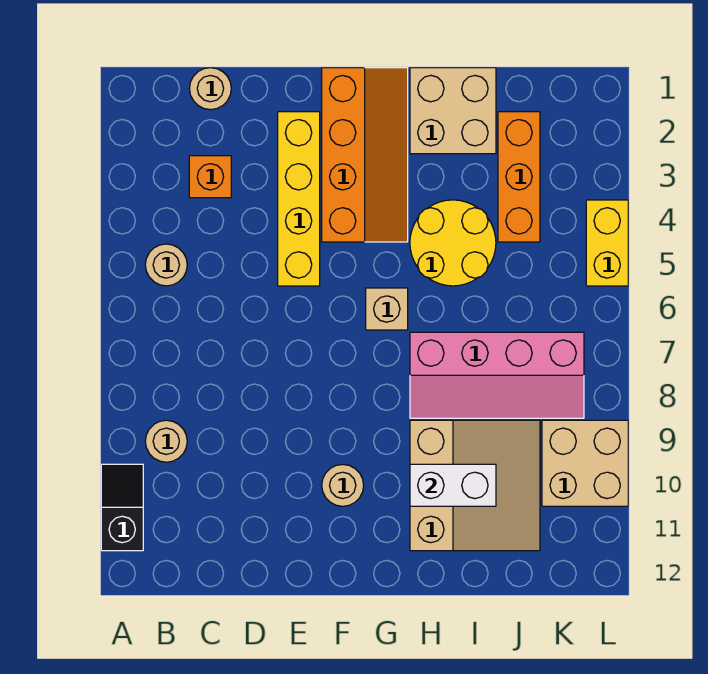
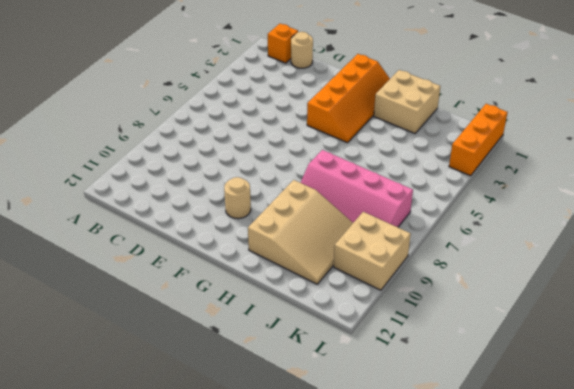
orange brick B1 level 1 -> orange brick C3 level 1
orange brick L1:L3 level 1 -> orange brick J2:J4 level 1
none -> black slope A10:A11 level 1 top 11
none -> tan round brick B5 level 1
none -> tan round brick B9 level 1

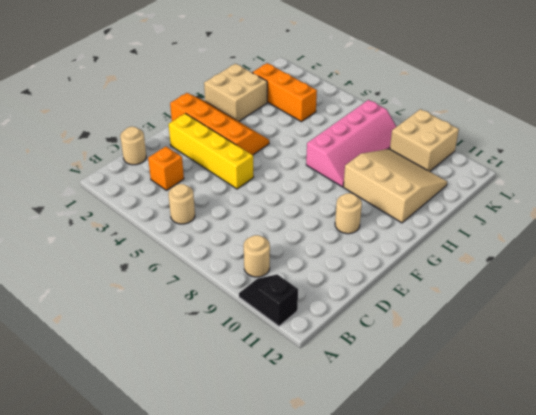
none -> tan brick G6 level 1
none -> yellow round brick H4:I5 level 1
none -> yellow brick L4:L5 level 1

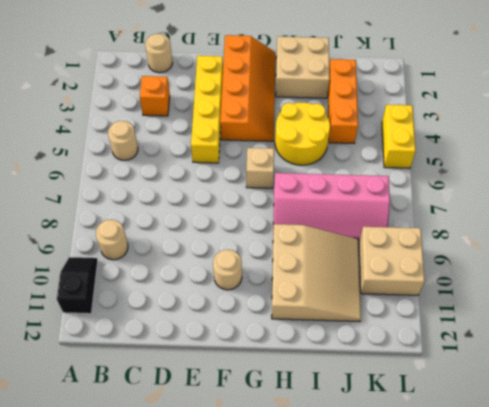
none -> white brick H10:I10 level 2

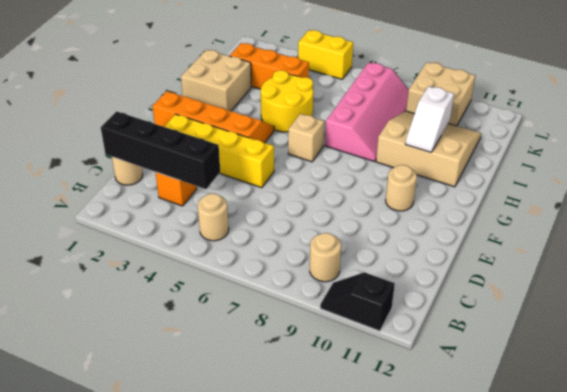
black brick C1:C4 level 2 -> none
white slope H10:I10 level 2 top I -> white brick H10:I10 level 2

